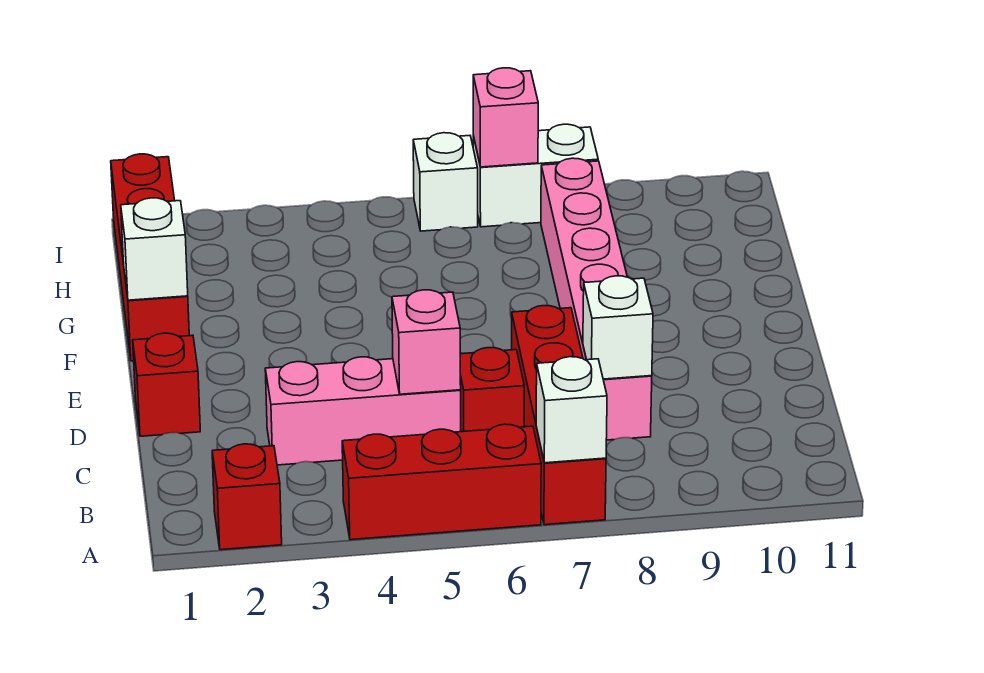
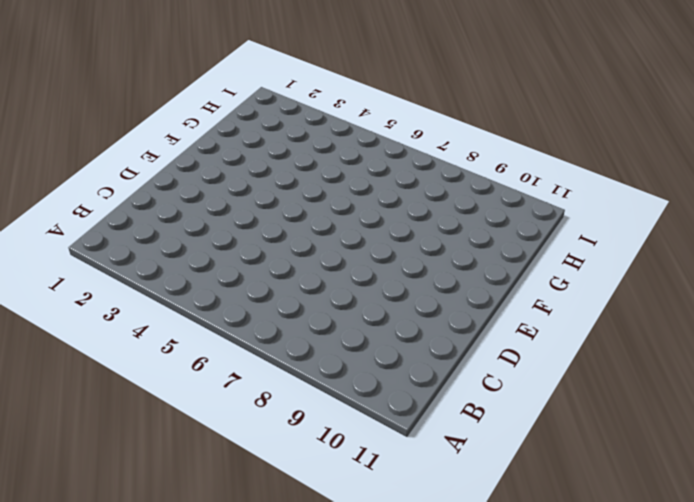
none -> red brick A2 level 1
none -> red brick A4:A6 level 1
none -> red brick A7:D7 level 1

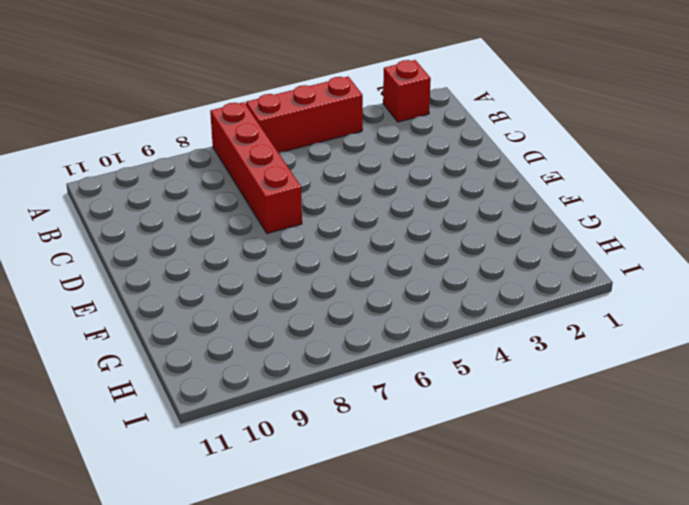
none -> pink brick C3:C5 level 1
none -> red brick C6 level 1
none -> pink brick C8:H8 level 1

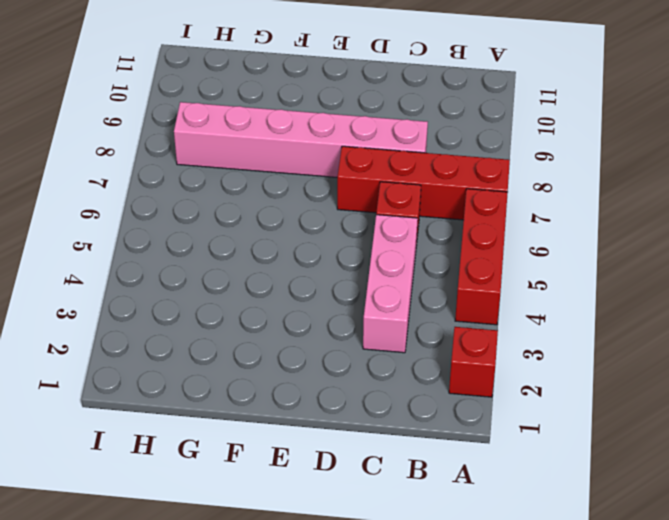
none -> red brick D1 level 1
none -> red brick F1:I1 level 1
none -> white brick I6 level 1

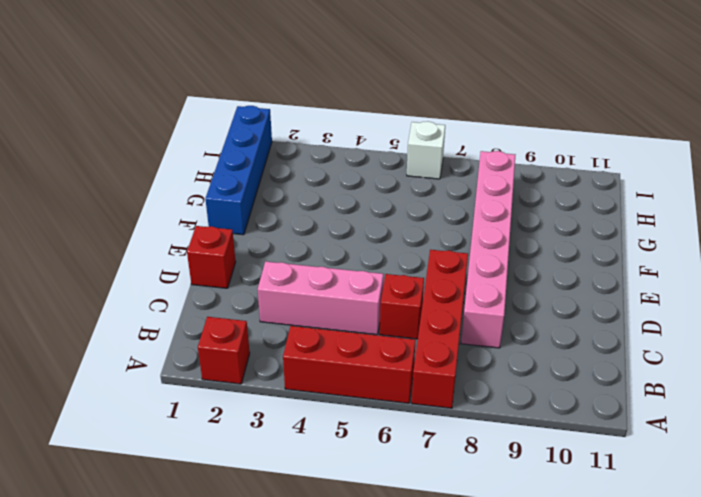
blue brick F1:I1 level 1 -> red brick F1:I1 level 1
none -> white brick I7:I8 level 1
none -> white brick A7 level 2
none -> pink brick C5 level 2

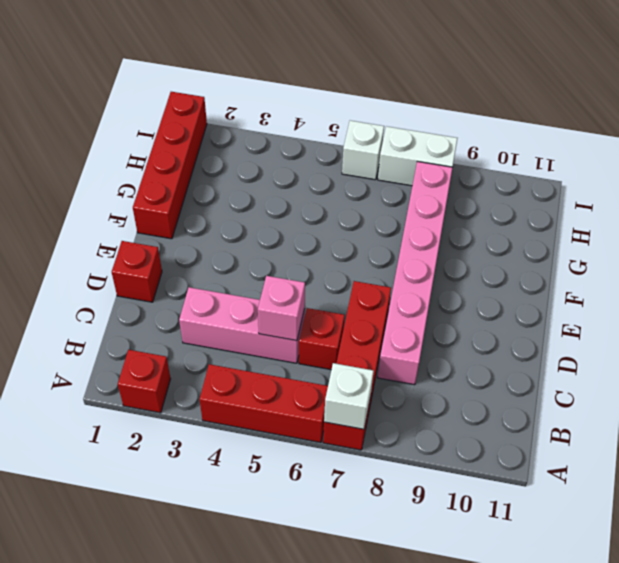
none -> white brick C8 level 2
none -> white brick F1 level 2
none -> pink brick I7 level 2

